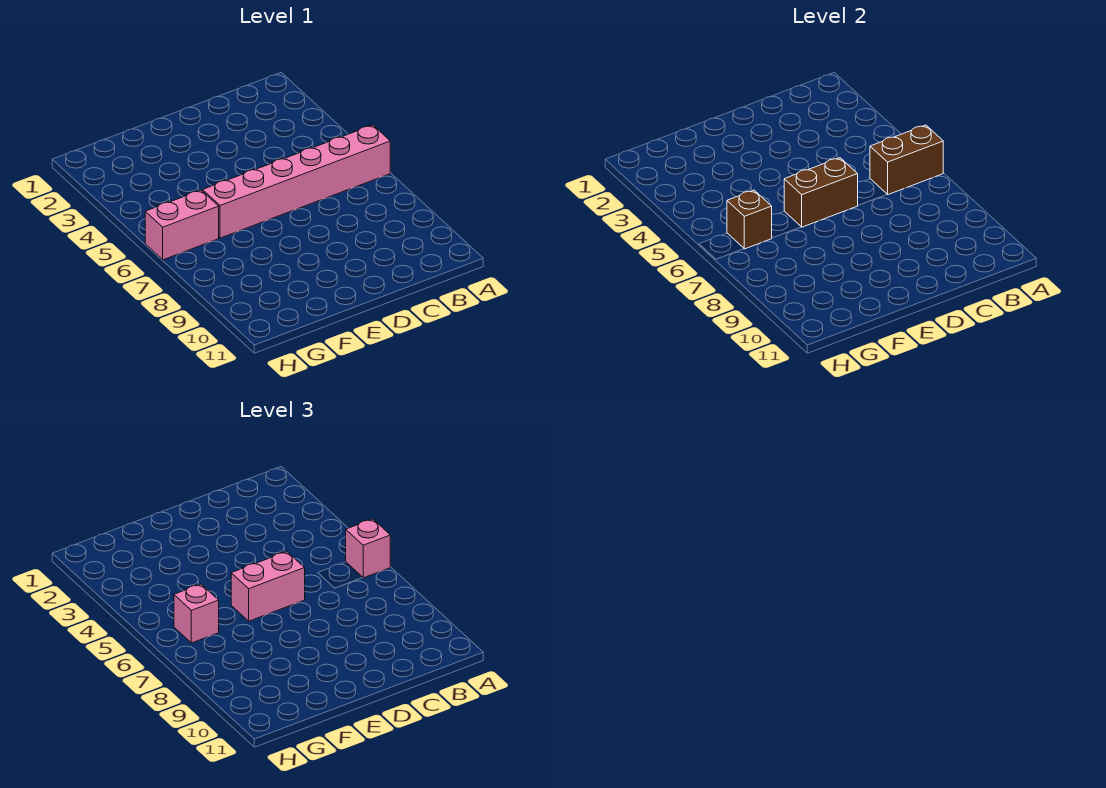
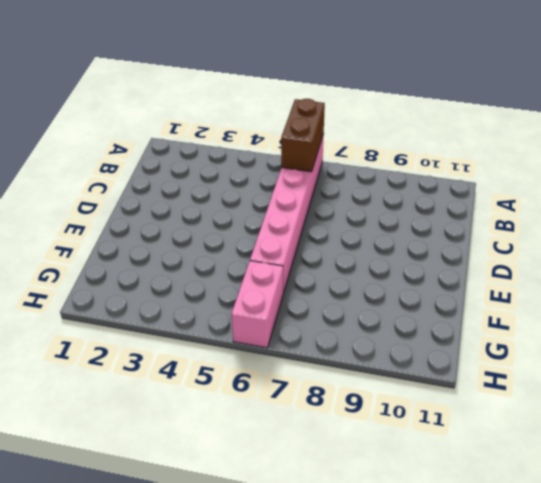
none -> brown brick D6:E6 level 2
none -> brown brick G6 level 2

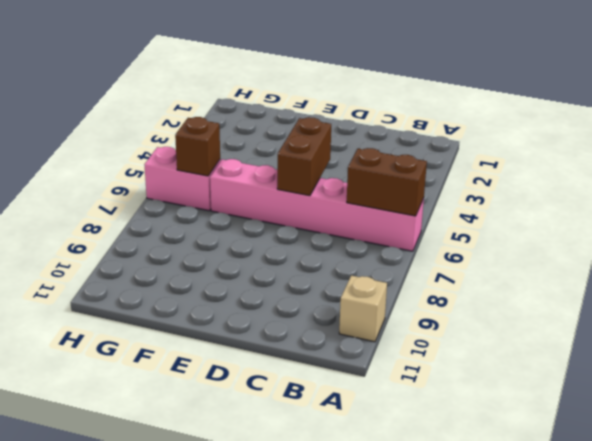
tan brick A10 level 1 -> none
brown brick D5:D6 level 2 -> brown brick D6:E6 level 2
none -> pink brick A6 level 3
none -> pink brick D6:E6 level 3

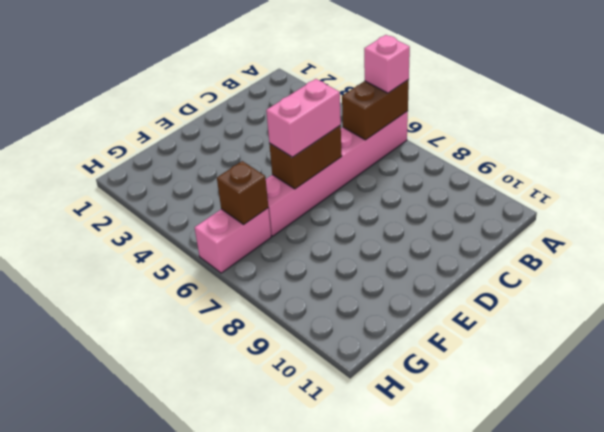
none -> pink brick G6 level 3

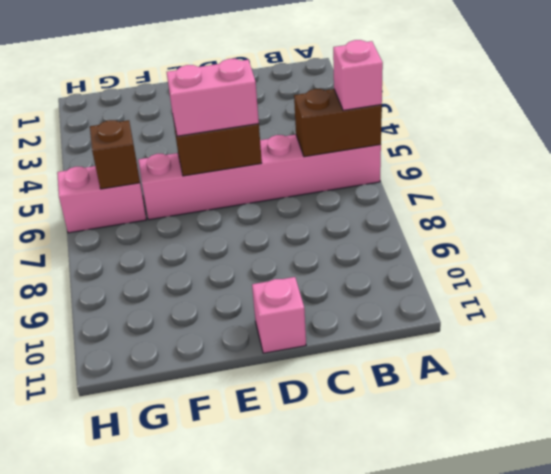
pink brick D11 level 1 -> pink brick G6 level 3

